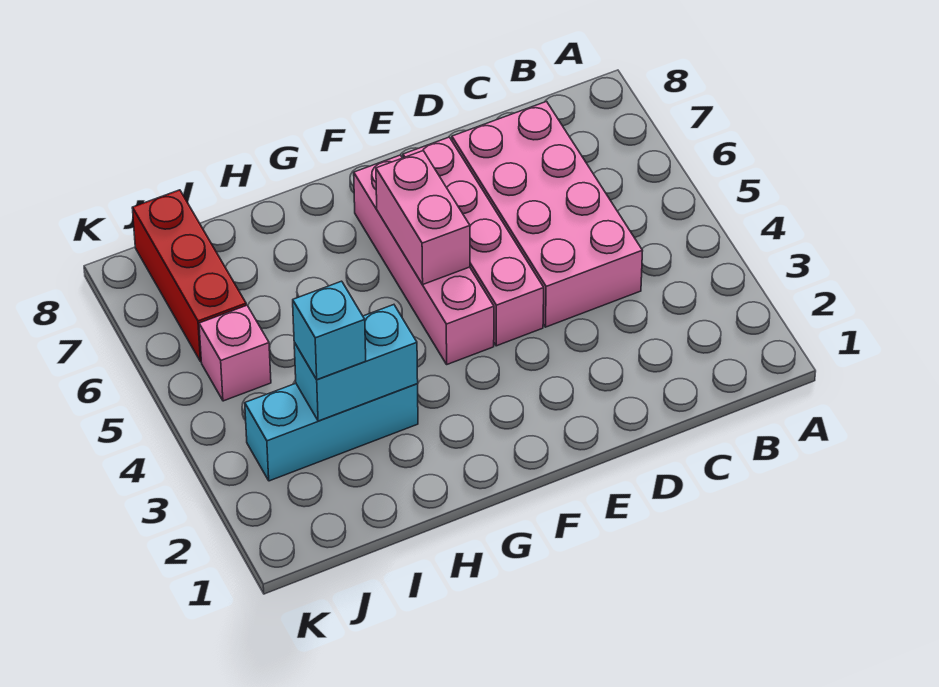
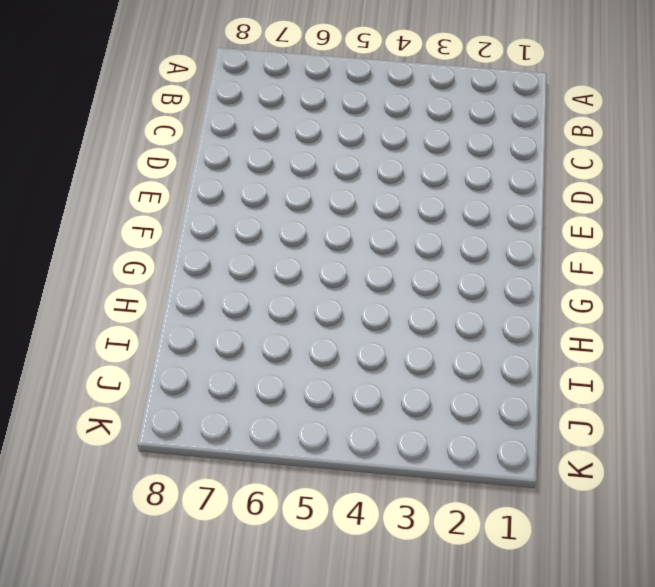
none -> pink brick C4:D7 level 1
none -> pink brick E4:E7 level 1

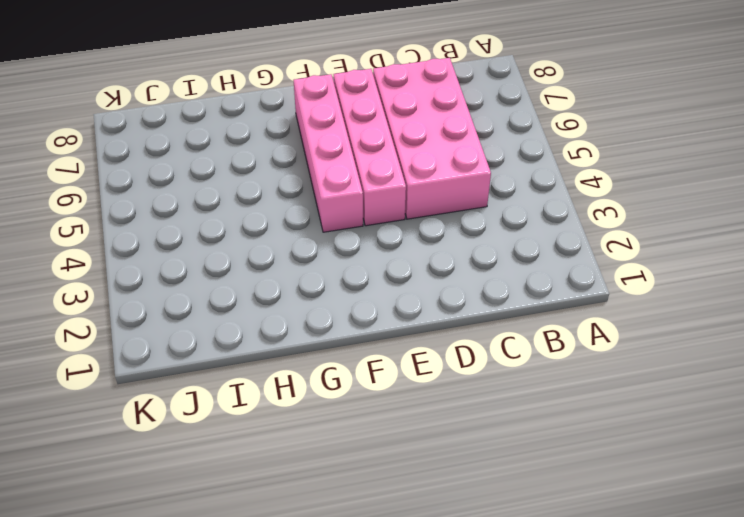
none -> cyan brick H3:J3 level 1
none -> pink brick J5 level 1

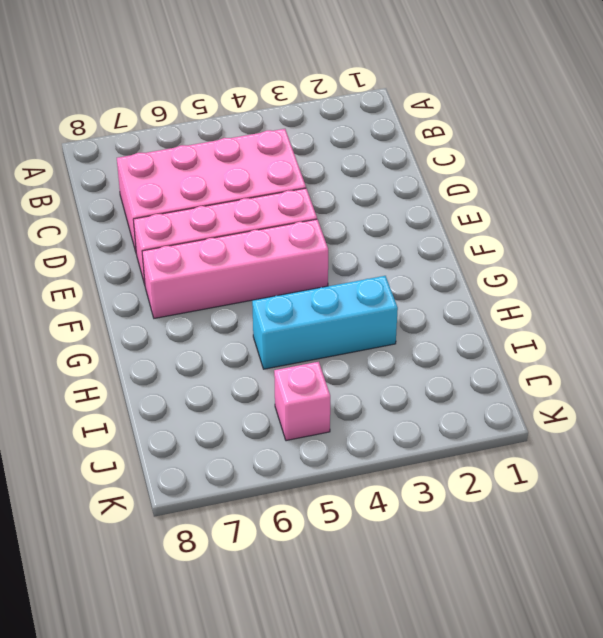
cyan brick H3:H5 level 1 -> cyan brick H3:J3 level 1
none -> red brick J6:J8 level 1
none -> pink brick F5:F6 level 2

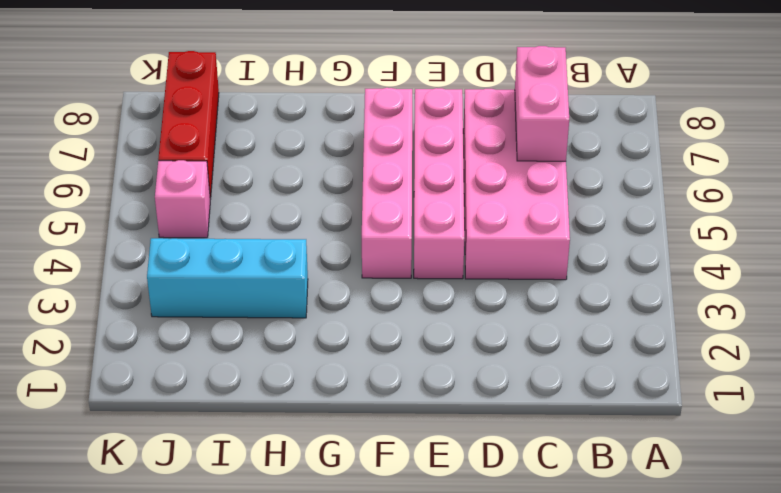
pink brick C6:C7 level 2 -> pink brick F5:F6 level 2
none -> cyan brick H3:I3 level 2
none -> cyan brick I3 level 3

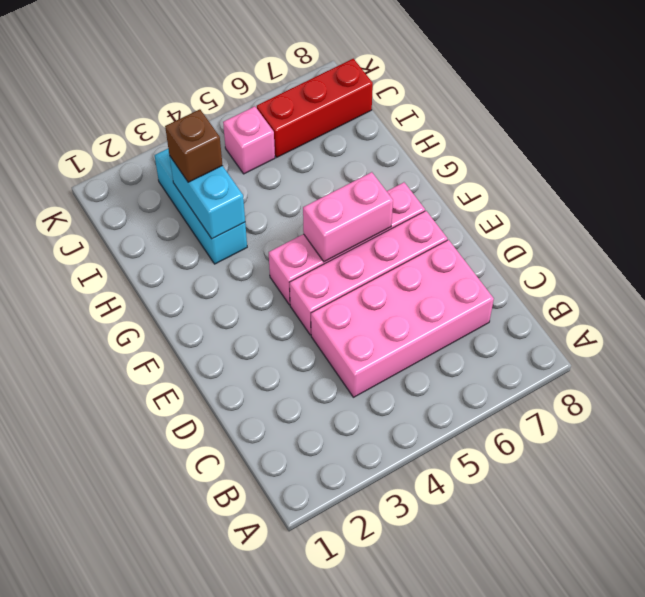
brown brick I3 level 3 -> cyan brick I3 level 3

